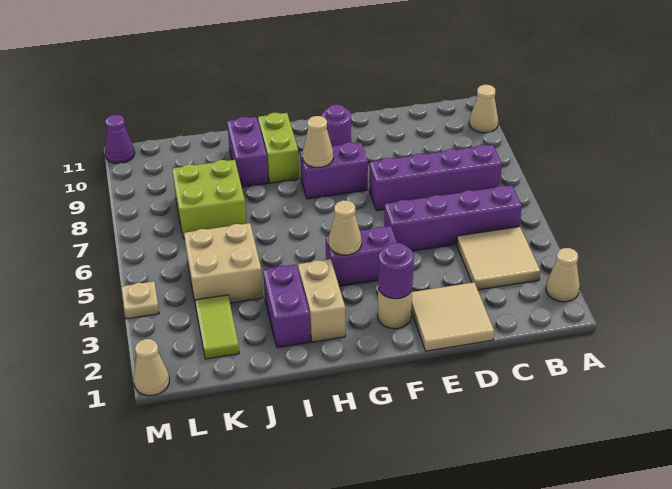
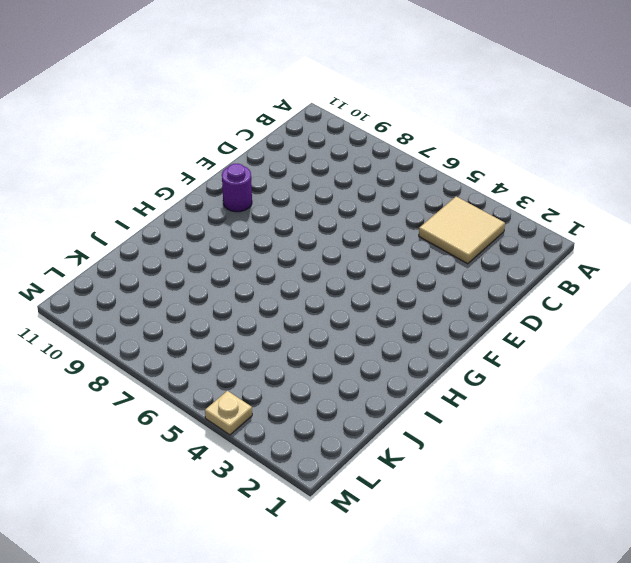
none -> tan cone A2 level 1
none -> tan cone A10 level 1
none -> purple brick B5:E5 level 1

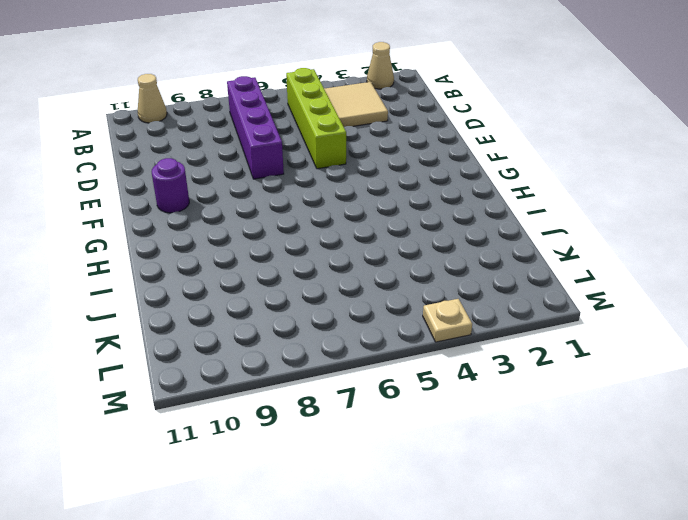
lime brick B5:E5 level 1 -> purple brick B5:E5 level 1
none -> tan tile D1:E2 level 1
none -> tan round brick F2 level 1
none -> purple brick F4:G4 level 1

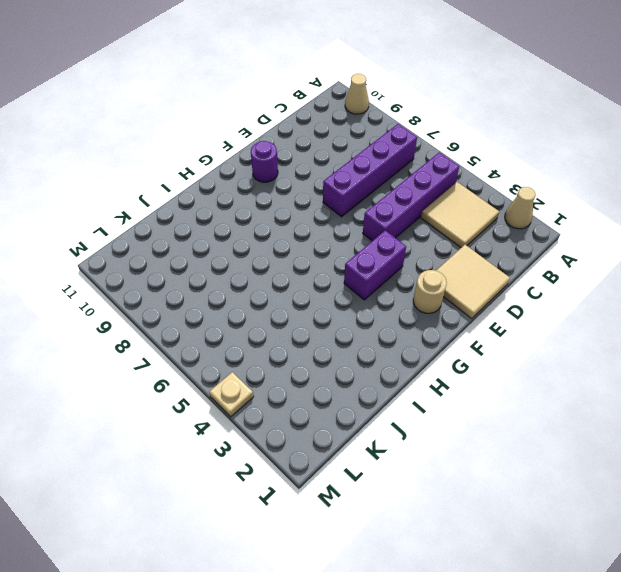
none -> purple brick F8:G8 level 1
none -> tan brick H2:H3 level 1
none -> lime brick H9:H10 level 1

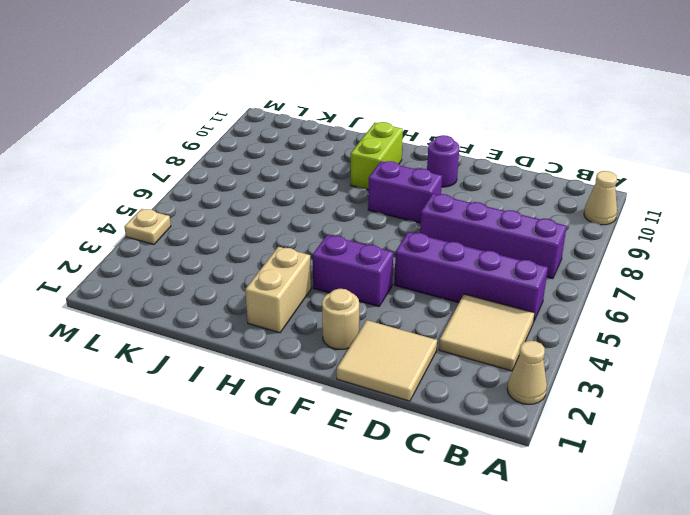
none -> purple brick I2:I3 level 1
none -> purple brick I9:I10 level 1
none -> tan brick J4:K5 level 1

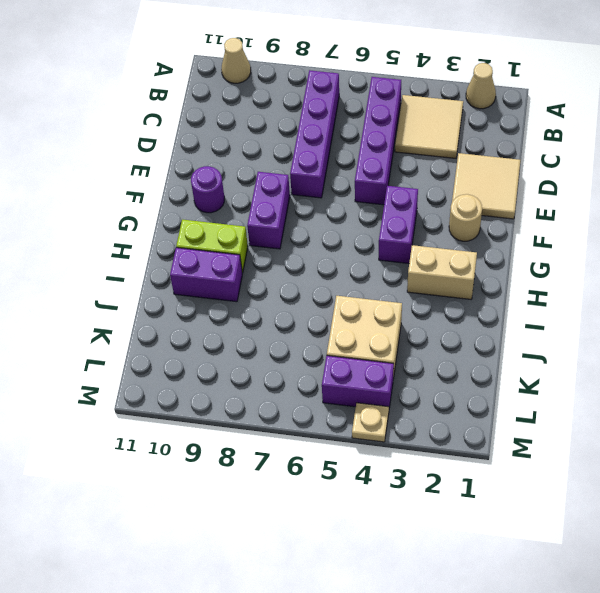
purple brick L4:L5 level 1 -> purple brick I2:I3 level 1
none -> lime brick J7:K8 level 1
none -> lime tile K2:K3 level 1
none -> tan cone M1 level 1

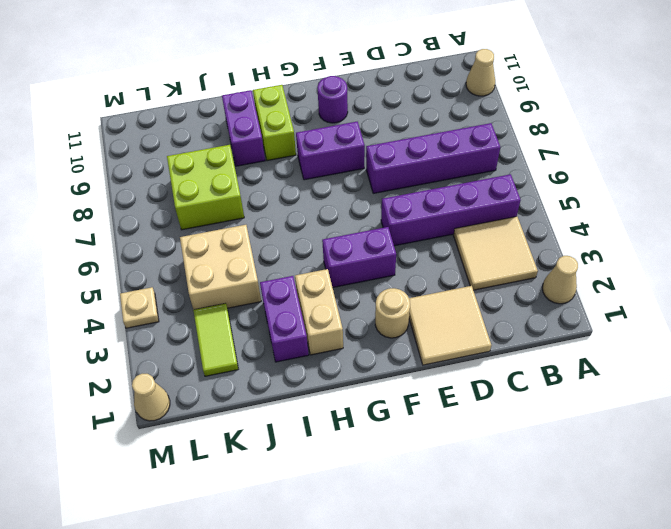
none -> purple cone M11 level 1
none -> purple round brick F2 level 2
none -> tan cone G4 level 2

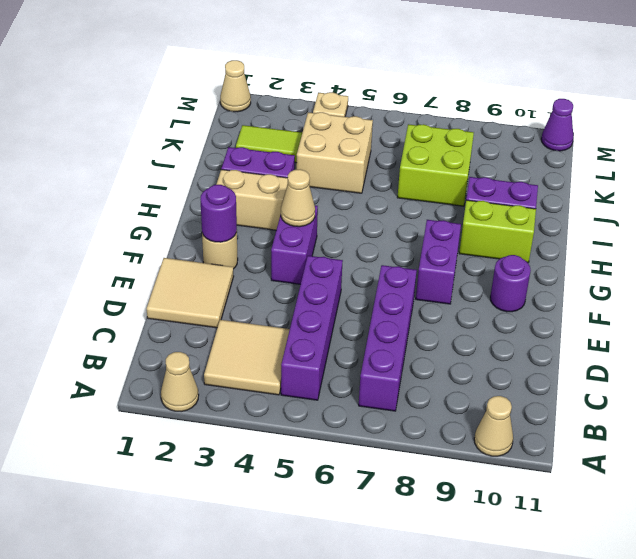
none -> tan cone G8 level 2

